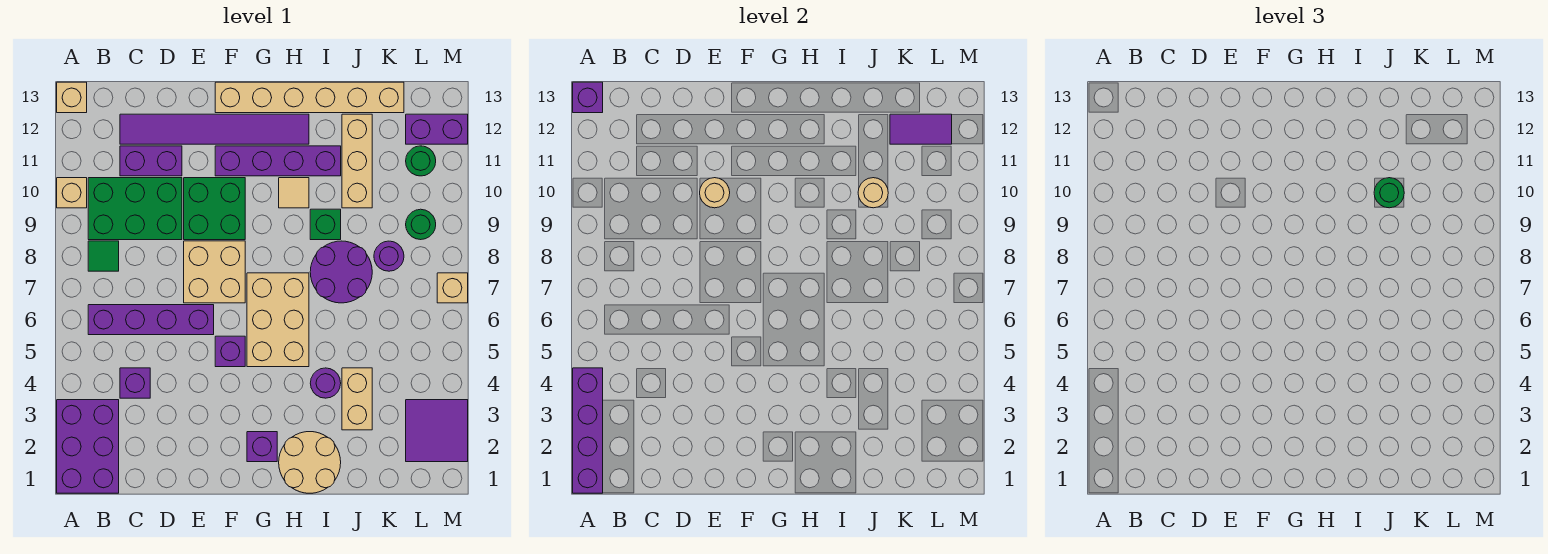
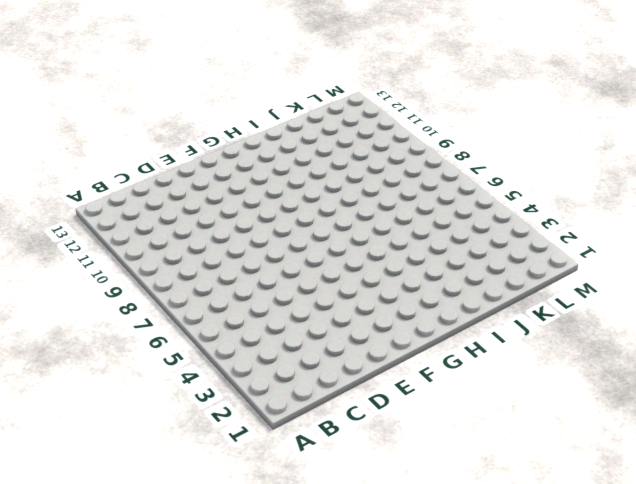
none -> purple brick A1:B3 level 1
none -> tan brick A10 level 1
none -> tan brick A13 level 1
none -> purple brick B6:E6 level 1

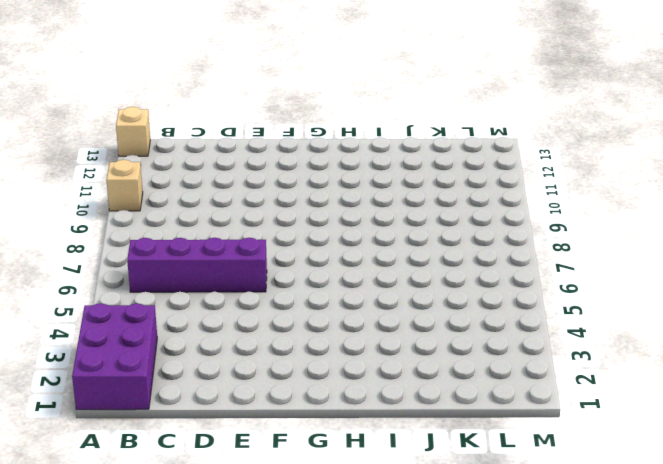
none -> green tile B8 level 1
none -> green brick B9:D10 level 1
none -> purple brick C4 level 1
none -> purple brick C11:D11 level 1

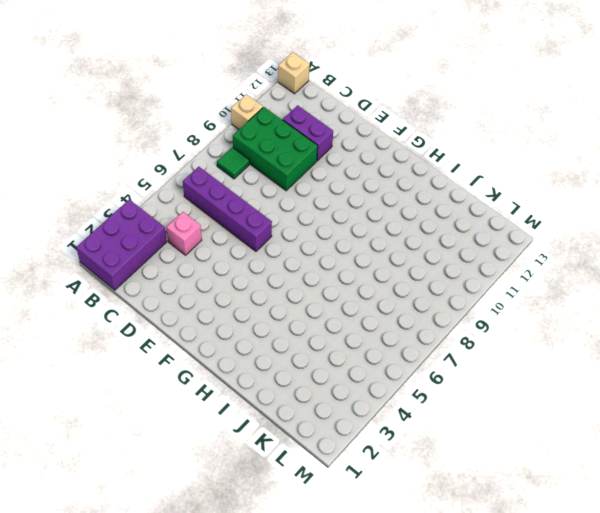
pink brick C4 level 1 -> purple brick C4 level 1
none -> purple tile C12:H12 level 1
none -> tan brick E7:F8 level 1
none -> green brick E9:F10 level 1
none -> purple brick F5 level 1

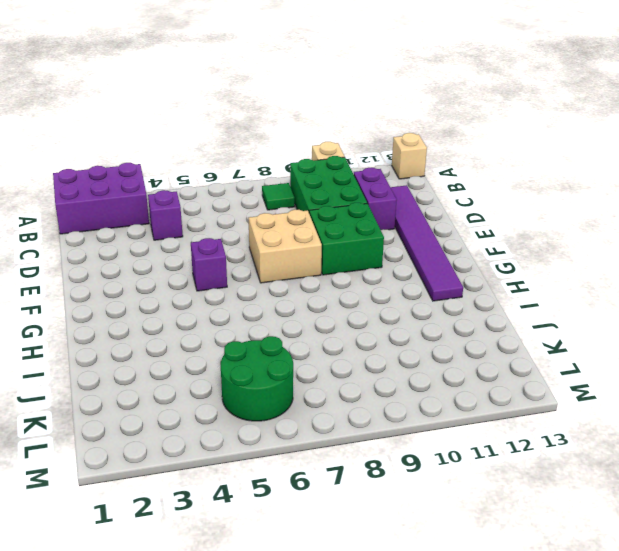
green round brick K5:L6 level 1 -> none
none -> purple brick B6:E6 level 1
none -> purple brick F11:I11 level 1
none -> tan brick F13:K13 level 1
none -> purple brick G2 level 1

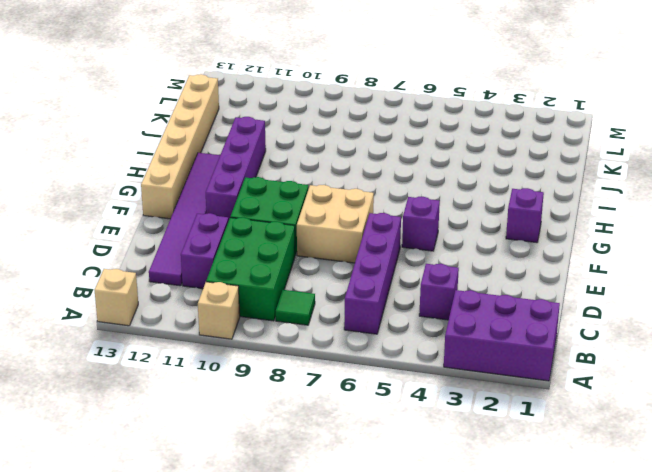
none -> tan brick G5:H7 level 1
none -> tan round brick H1:I2 level 1
none -> tan tile H10 level 1
none -> purple round brick I4 level 1

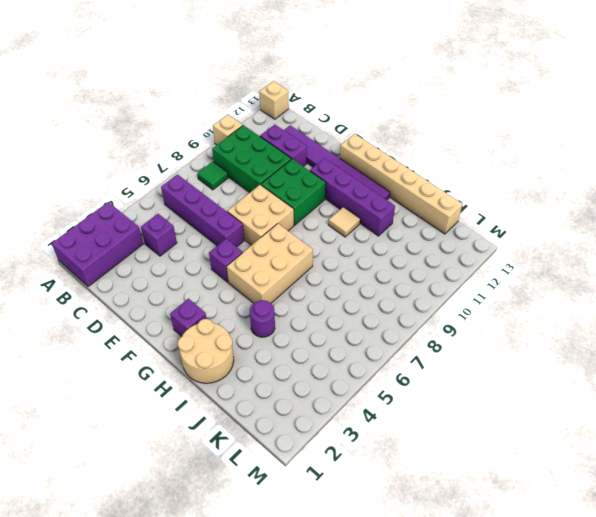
none -> purple round brick I7:J8 level 1
none -> green brick I9 level 1
none -> tan brick J3:J4 level 1
none -> tan brick J10:J12 level 1

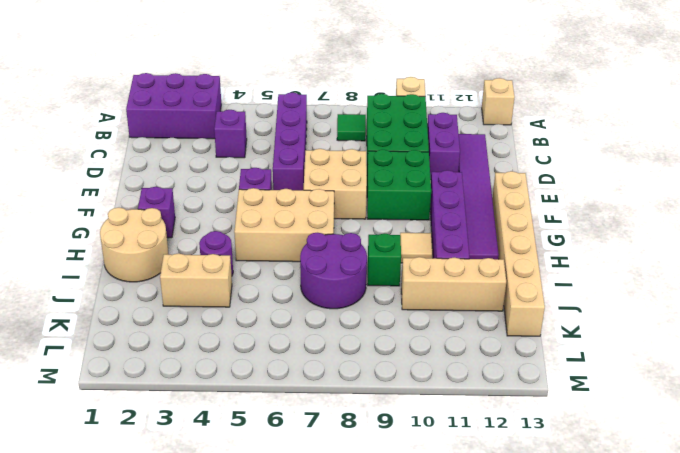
none -> purple round brick K8 level 1
none -> purple tile L2:M3 level 1
none -> green round brick L9 level 1
none -> green round brick L11 level 1

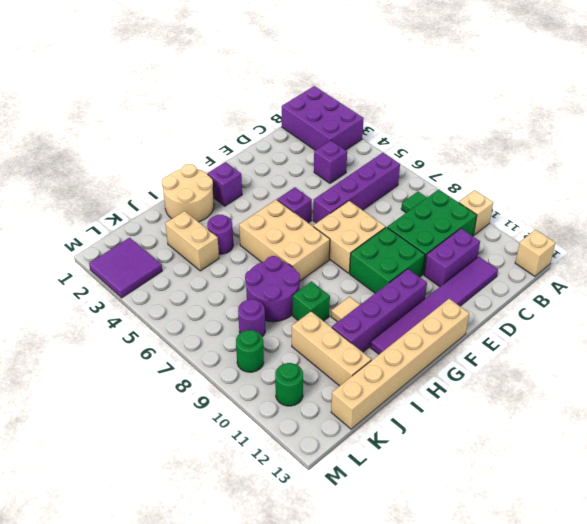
none -> purple brick L12:M12 level 1
none -> tan brick M7 level 1
none -> purple brick A1:A4 level 2
none -> purple brick A13 level 2

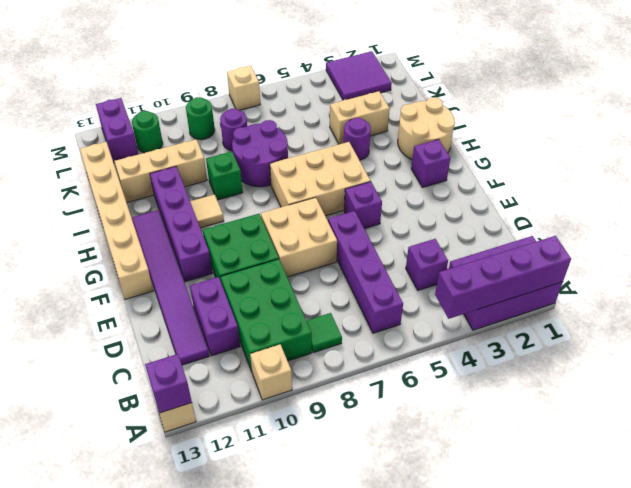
none -> tan round brick E10 level 2
none -> tan round brick J10 level 2
none -> purple tile K12:L12 level 2
none -> green round brick J10 level 3

